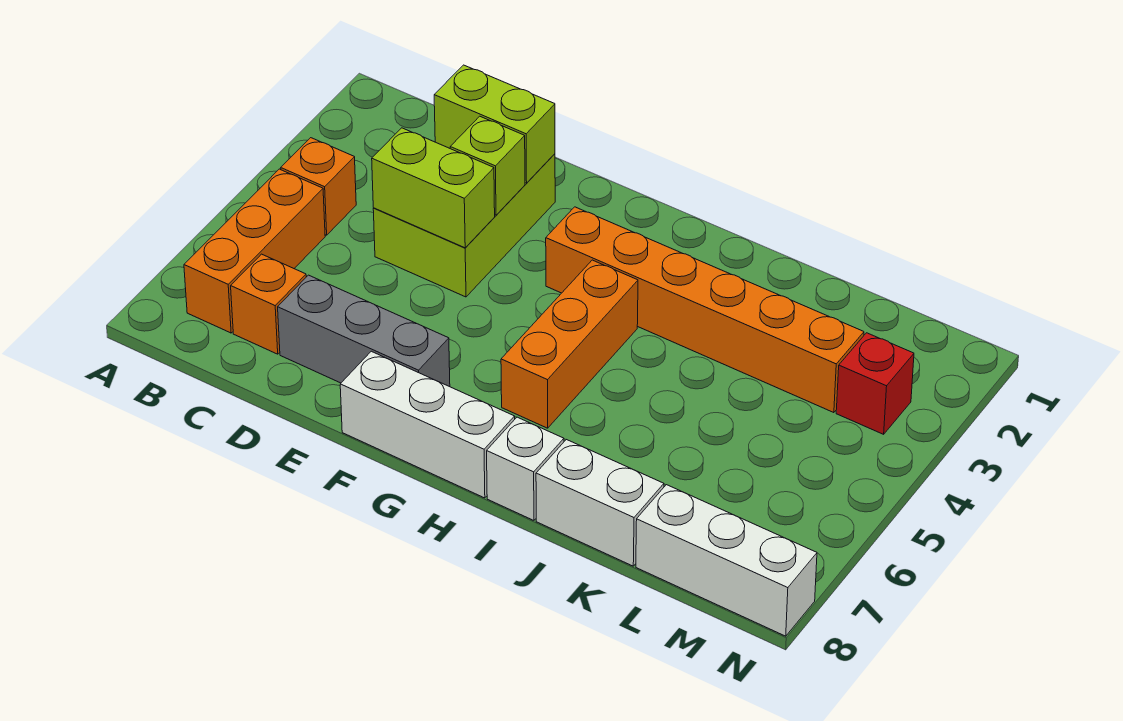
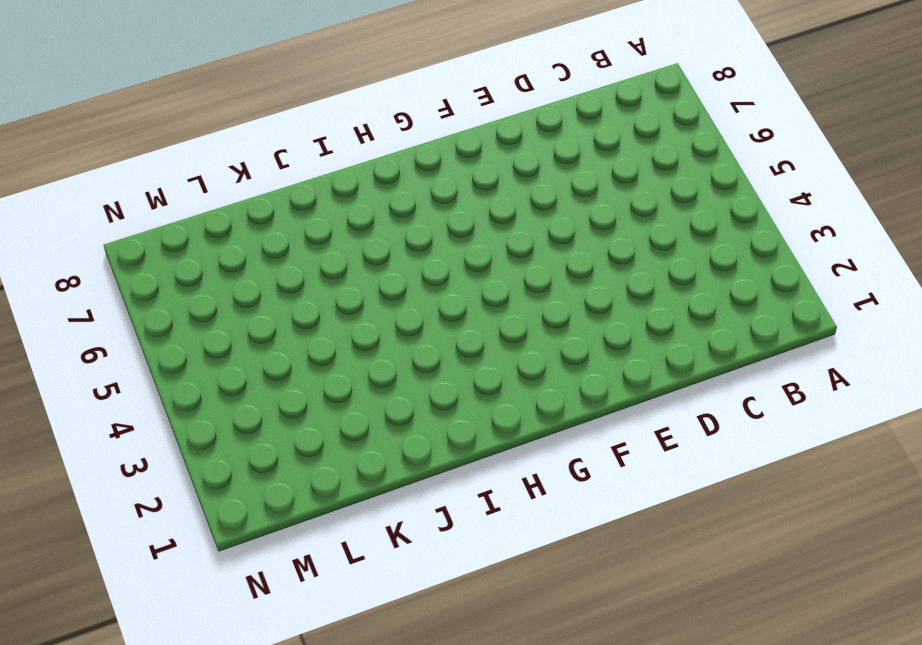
none -> orange brick B4 level 1
none -> orange brick B5:B7 level 1
none -> orange brick C7 level 1

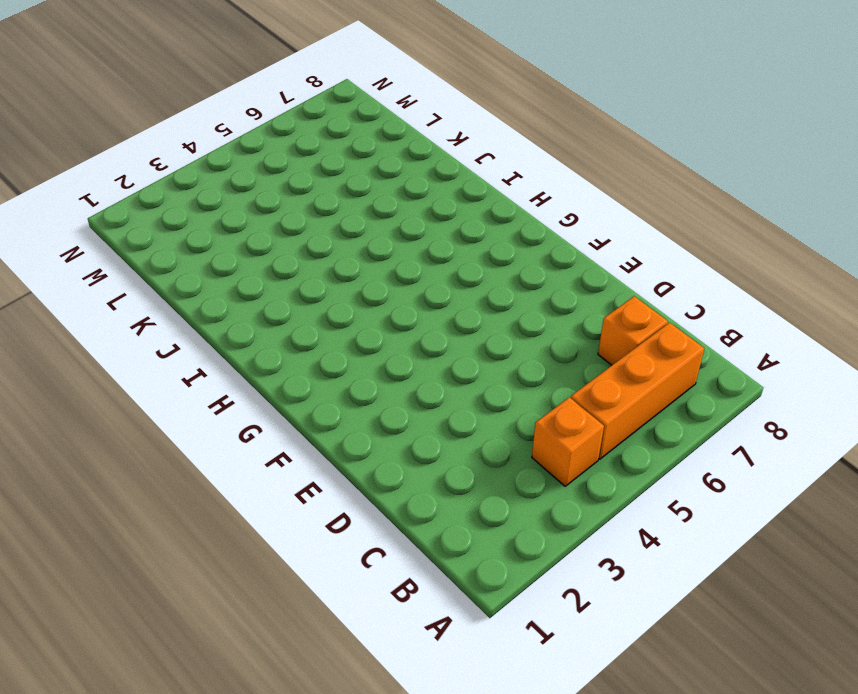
none -> lime brick D2:E4 level 1
none -> grey brick D7:F7 level 1
none -> white brick F8:H8 level 1

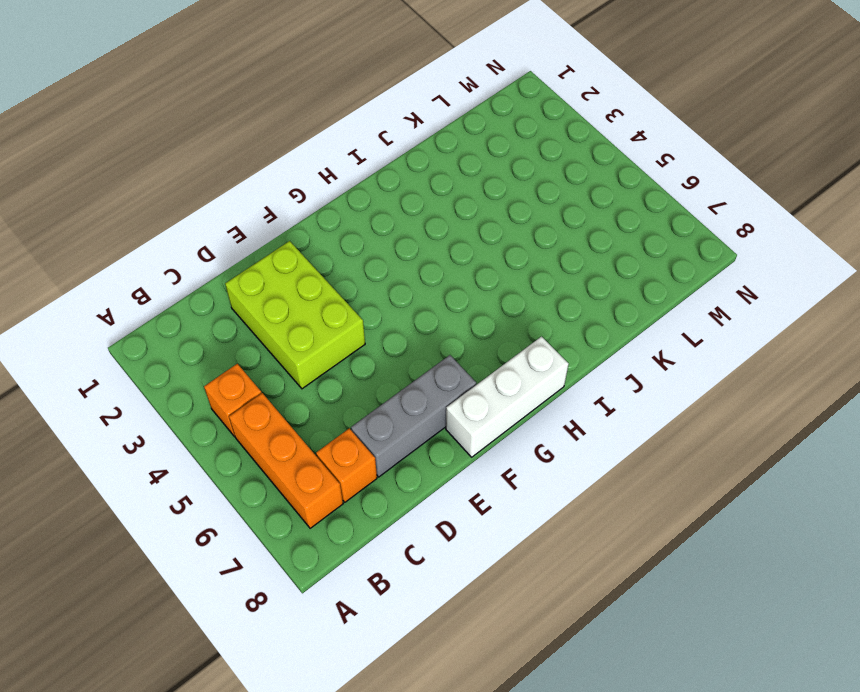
none -> orange brick G3:L3 level 1
none -> orange brick H4:H6 level 1
none -> white brick I8 level 1

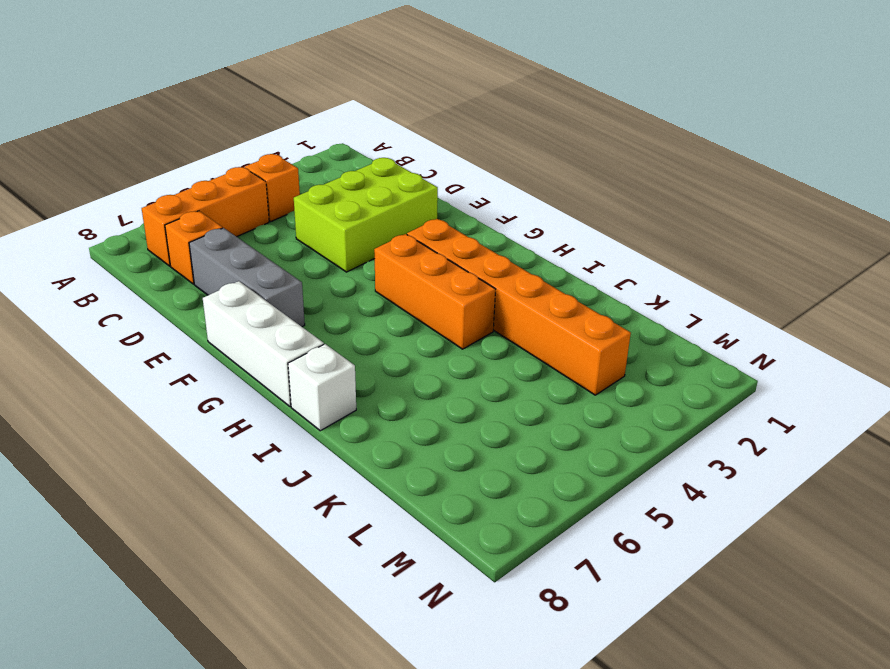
orange brick G4:I4 level 1 -> orange brick H4:H6 level 1
none -> white brick J8:K8 level 1
none -> white brick L8:N8 level 1
none -> red brick M3 level 1

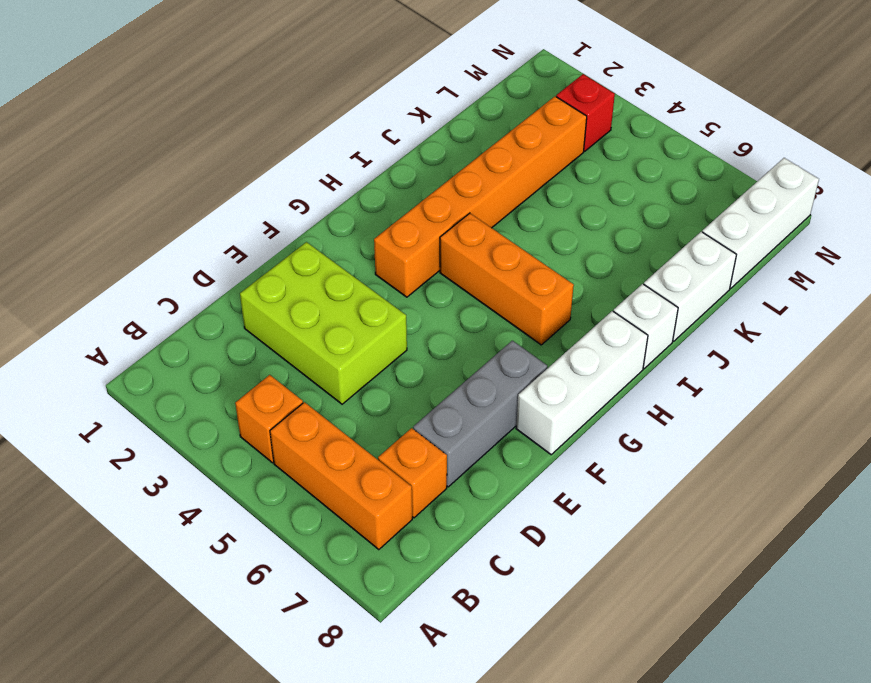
none -> lime brick D2:E2 level 2
none -> lime brick D4:E4 level 2
none -> lime brick E3 level 2

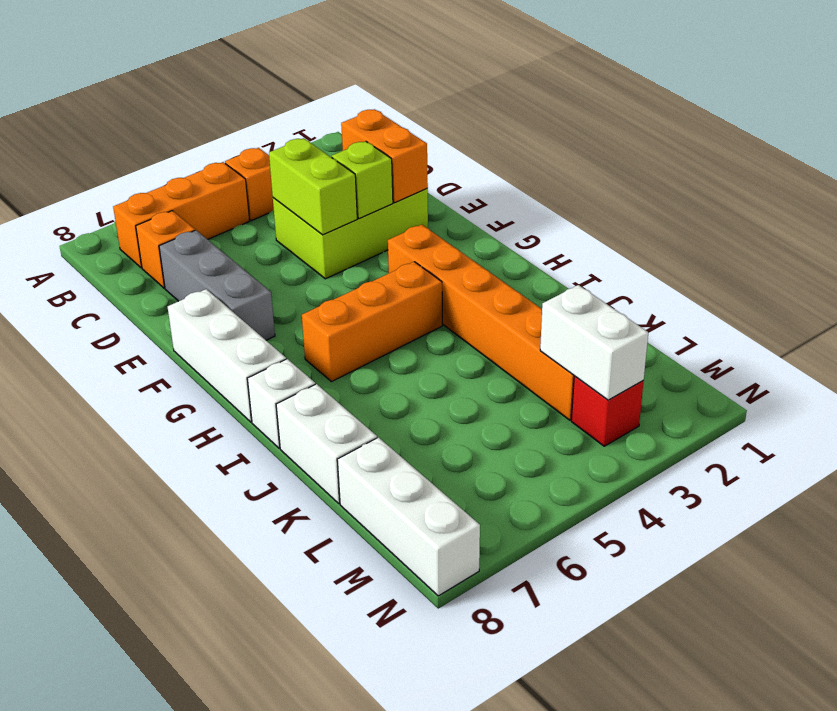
orange brick D2:E2 level 2 -> lime brick D2:E2 level 2
white brick L3:M3 level 2 -> none

